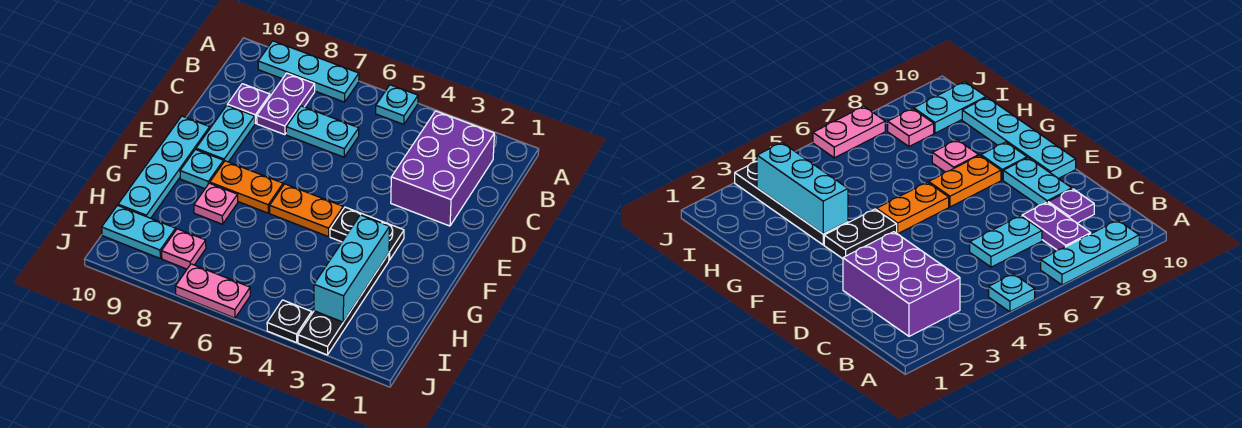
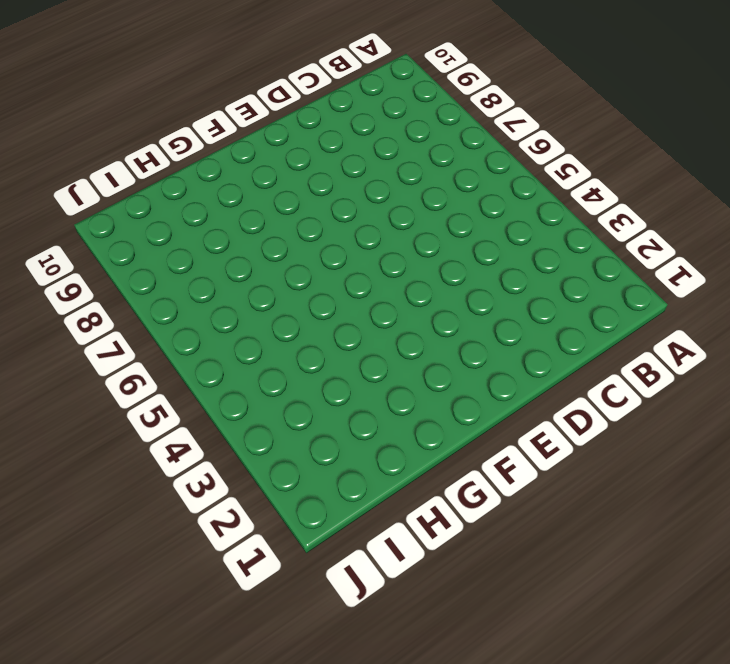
none -> cyan plate A5 level 1
none -> cyan plate A7:A9 level 1
none -> purple brick B2:D3 level 1

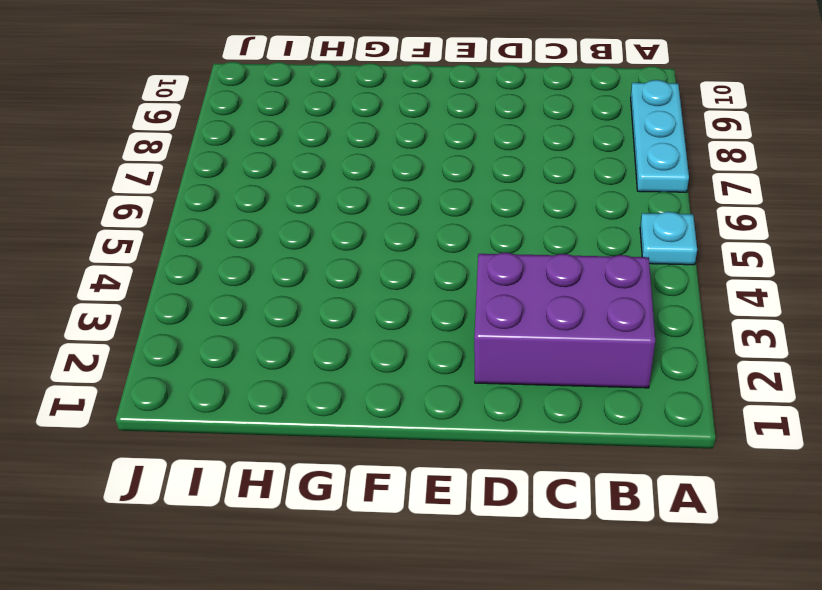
none -> purple plate B8:C8 level 1
none -> cyan plate C6:C7 level 1
none -> purple plate C9 level 1

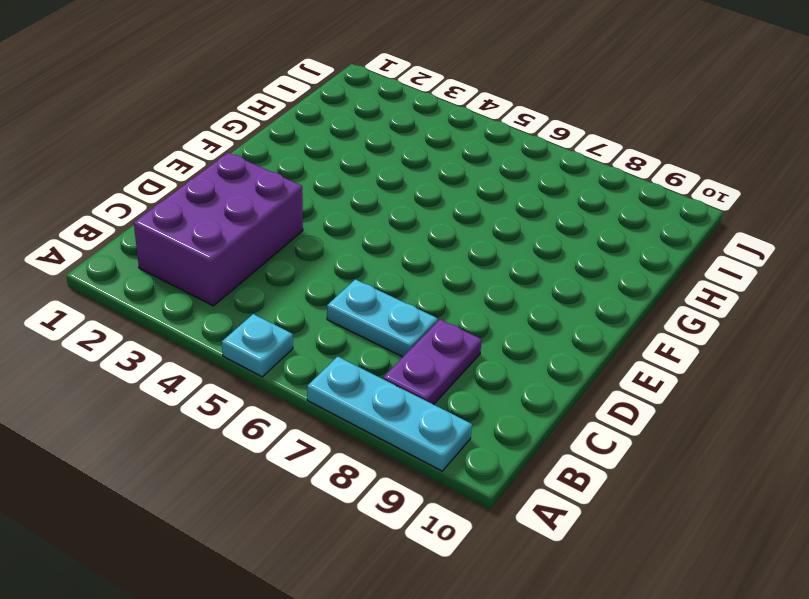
none -> purple plate C9 level 1
none -> cyan plate D9:E9 level 1
none -> cyan plate E10:H10 level 1

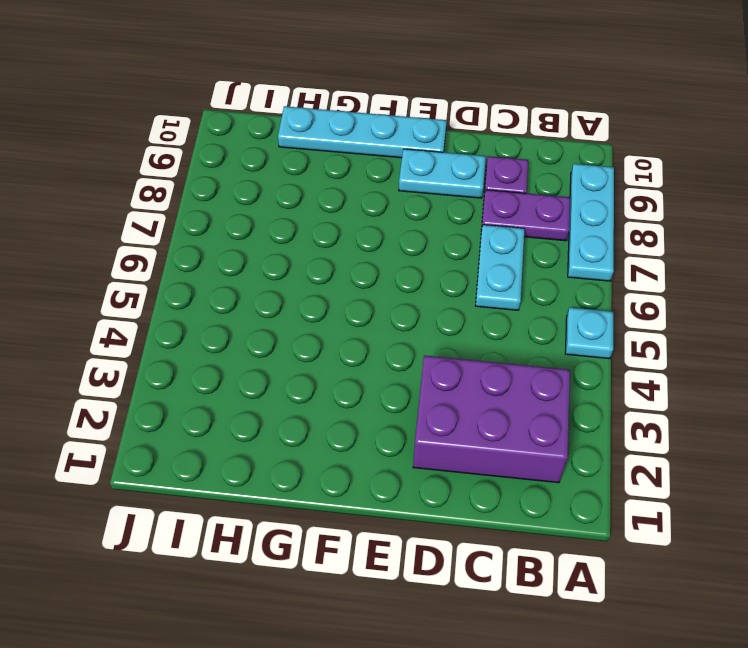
none -> black plate F3:F4 level 1
none -> orange plate F5:F6 level 1
none -> orange plate F7:F8 level 1

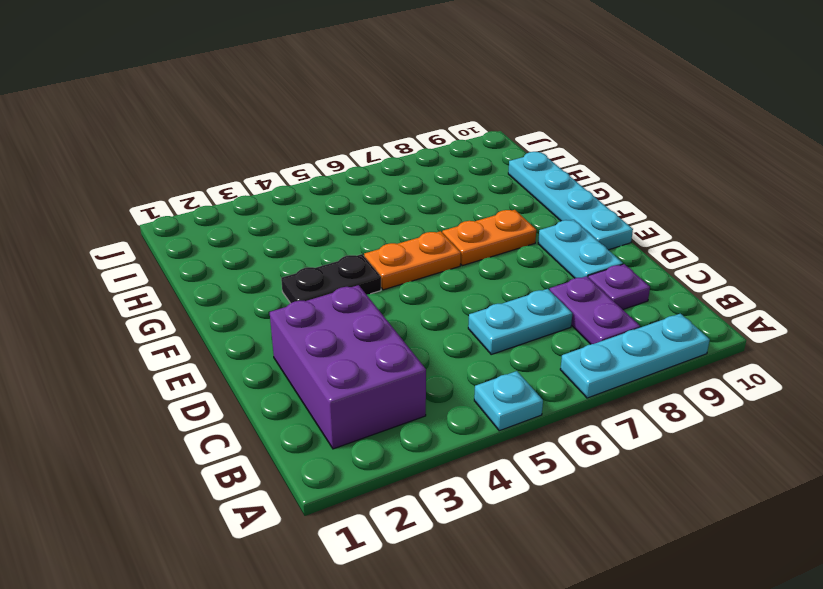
none -> cyan plate F9 level 1
none -> black plate G3:J3 level 1
none -> pink plate G8 level 1

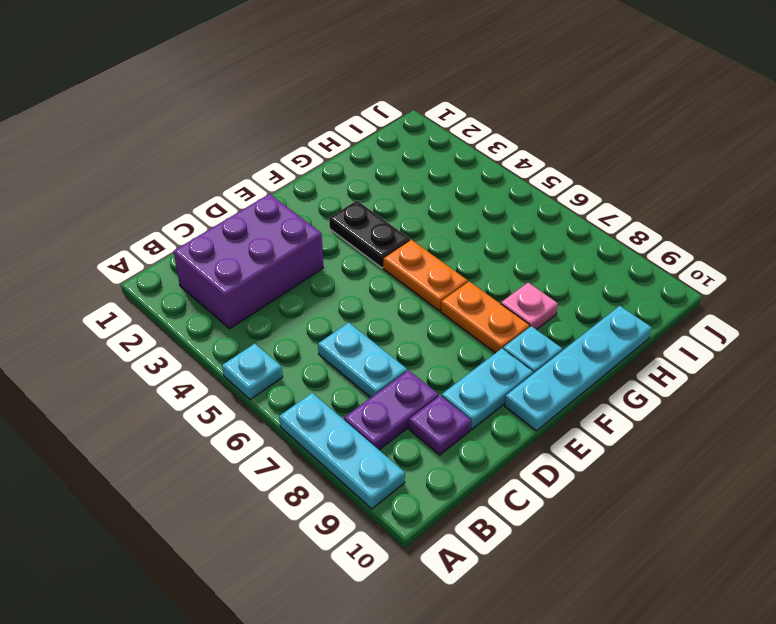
none -> black plate G3:J3 level 1
none -> pink plate I8 level 1
none -> cyan plate I9:I10 level 1

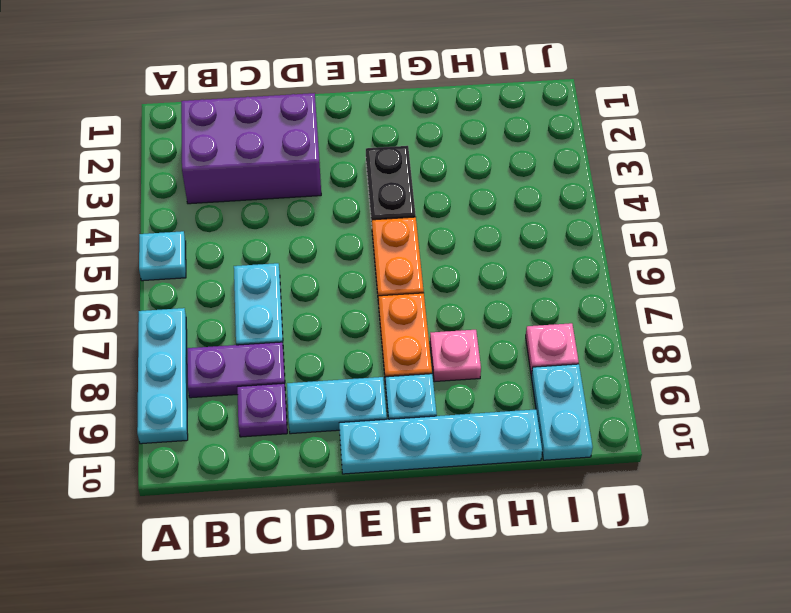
none -> black plate G3:J3 level 1
none -> black plate J4 level 1
none -> pink plate J6:J7 level 1

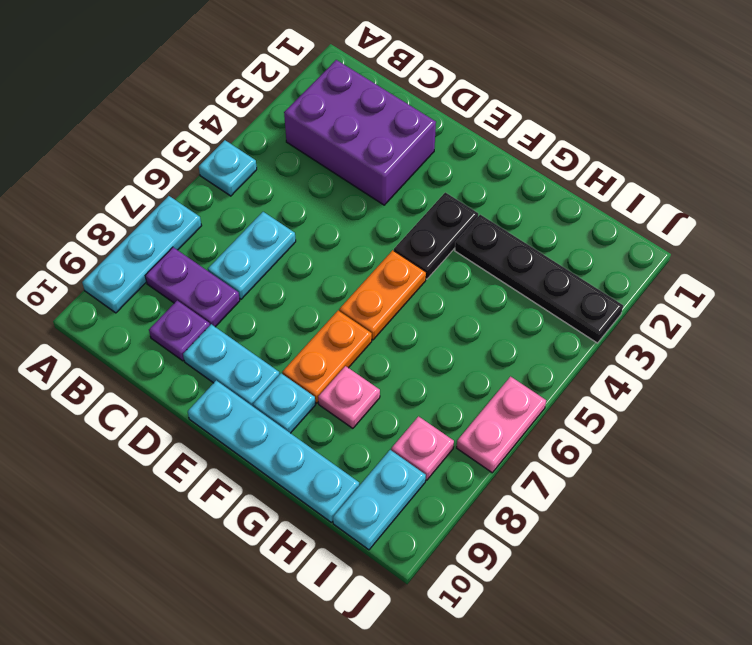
none -> black plate J4 level 1
none -> cyan brick G3:I3 level 2

